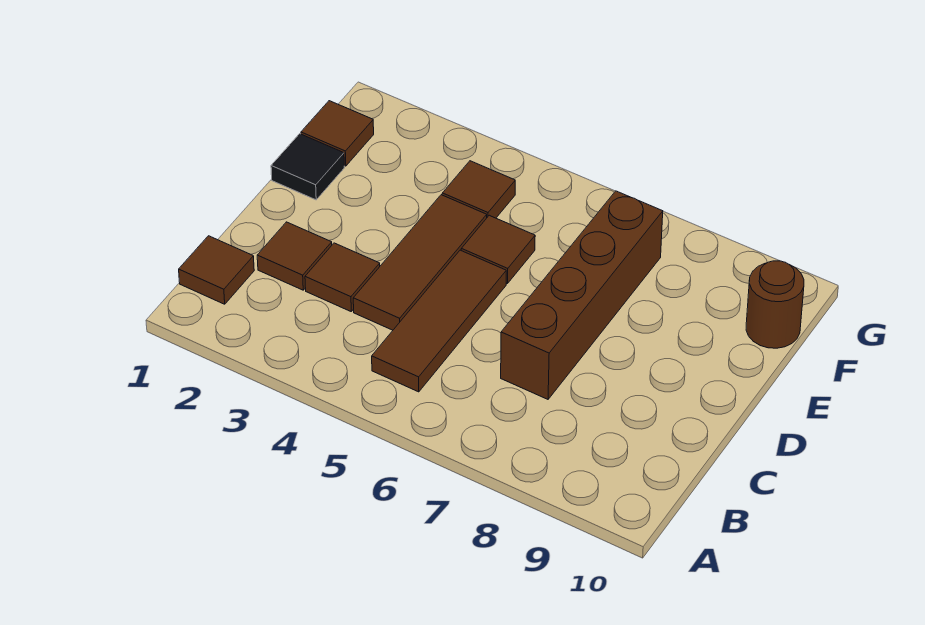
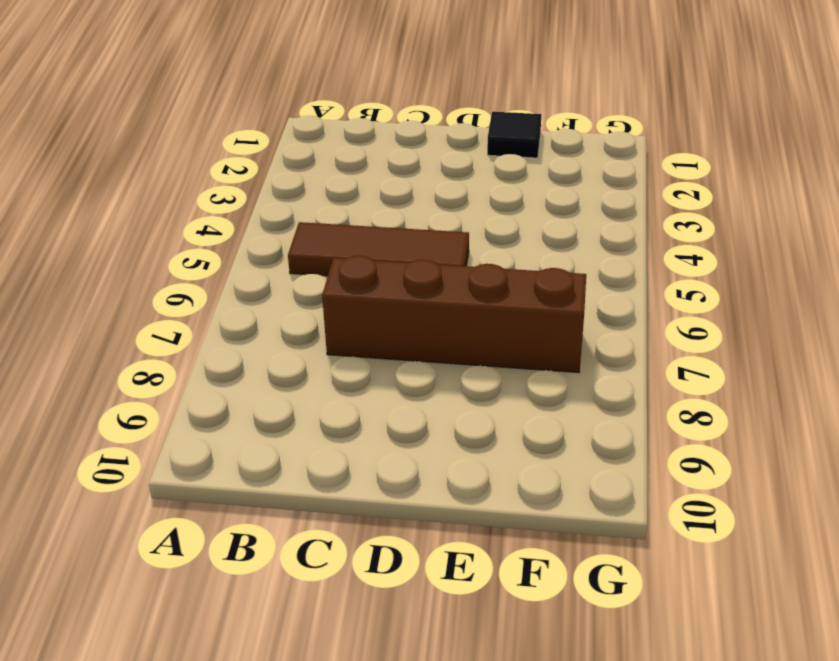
none -> brown tile B1 level 1
none -> brown tile C2 level 1

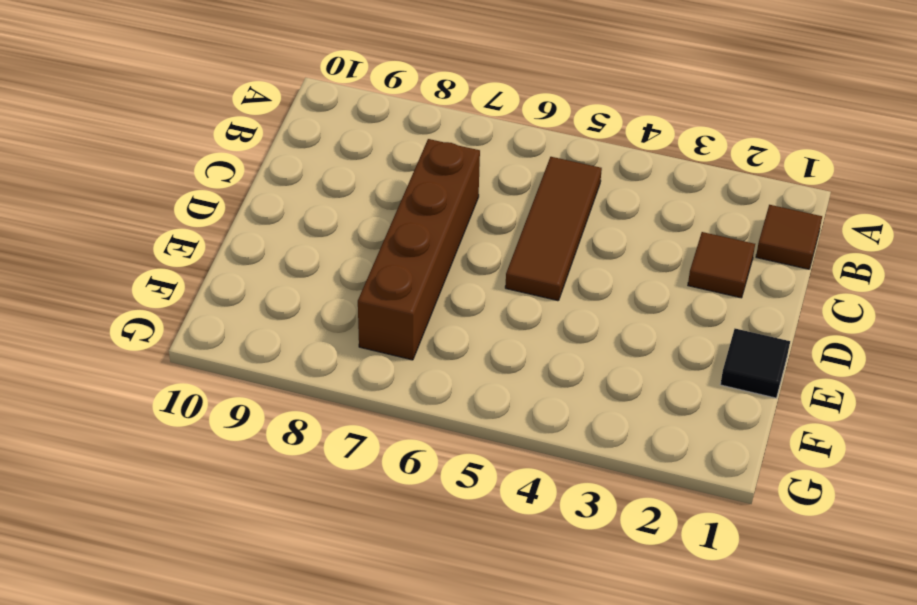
none -> brown tile C3 level 1
none -> brown tile C4:E4 level 1

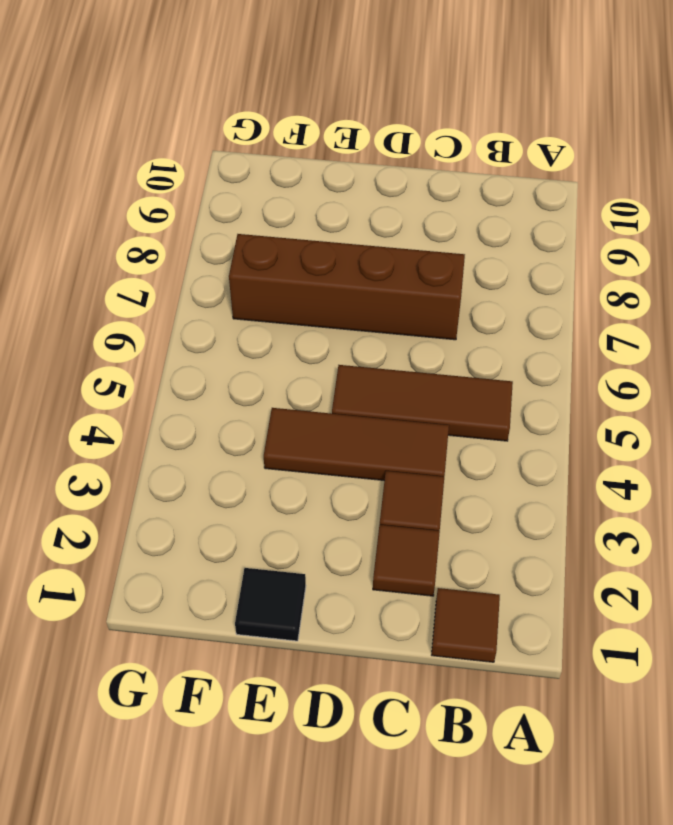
none -> brown tile E5 level 1
none -> brown tile F1 level 1

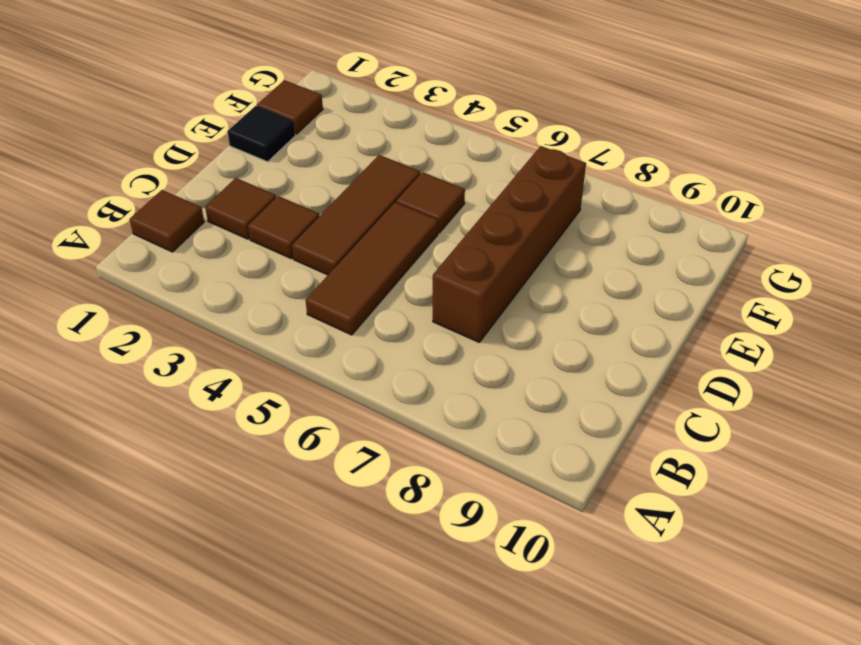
none -> brown tile F4 level 1
none -> brown round brick F10 level 1

